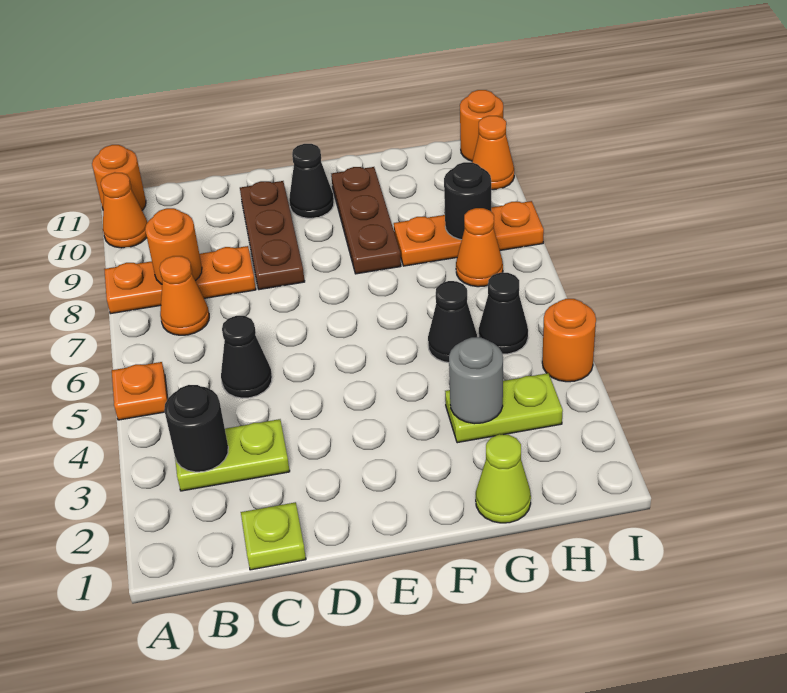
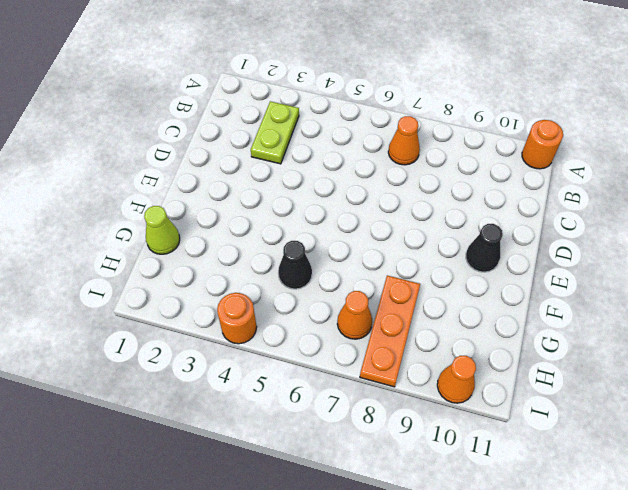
none -> orange plate A5 level 1
none -> orange plate A8:C8 level 1
none -> orange cone A10 level 1

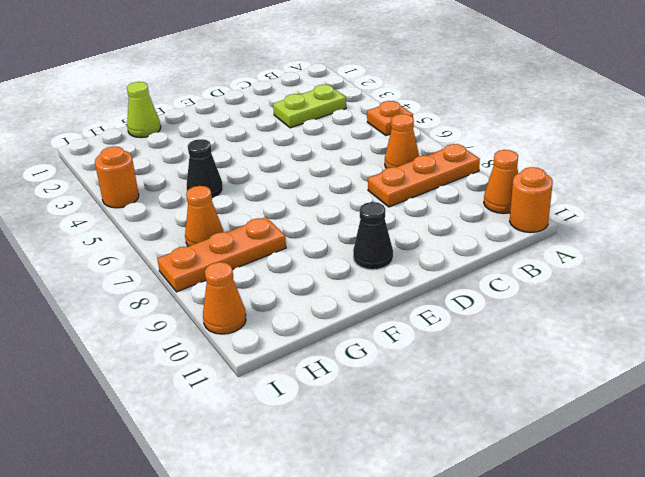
none -> lime plate C1 level 1
none -> black cone C5 level 1
none -> brown plate D8:D10 level 1

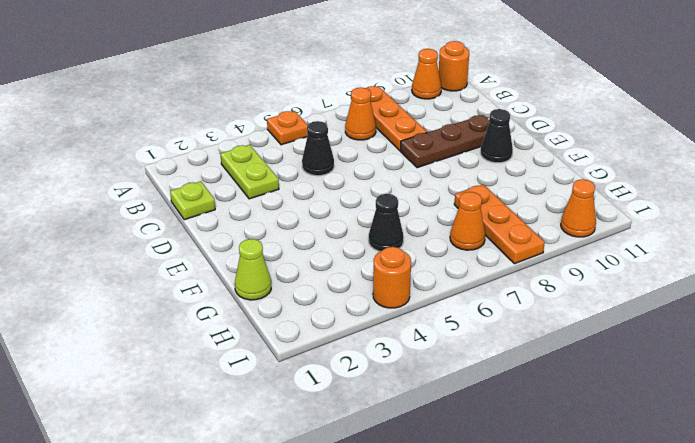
none -> brown plate F8:F10 level 1
none -> lime plate G3:H3 level 1
none -> black cone H5 level 1

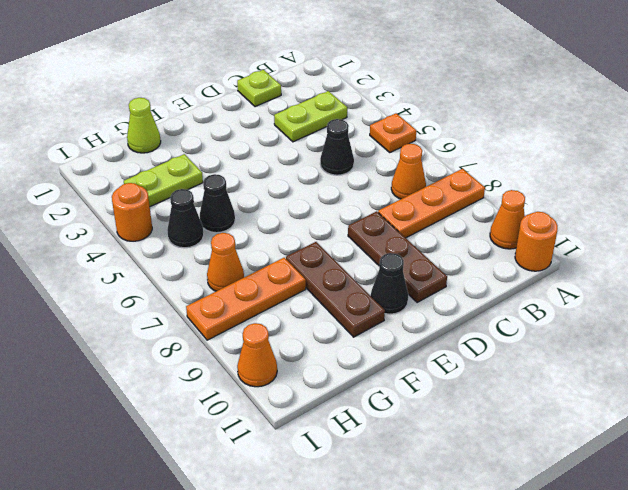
none -> orange round brick I11 level 1
none -> black round brick B3 level 2
none -> orange round brick B8 level 2

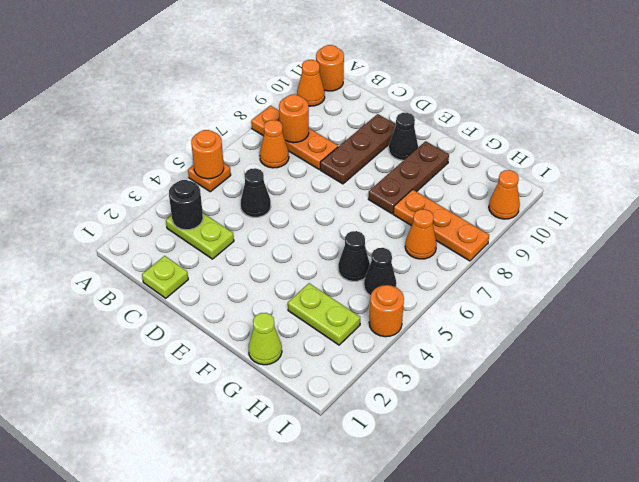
orange round brick A5 level 2 -> orange round brick I11 level 1
none -> grey round brick G3 level 2
none -> black round brick H8 level 2

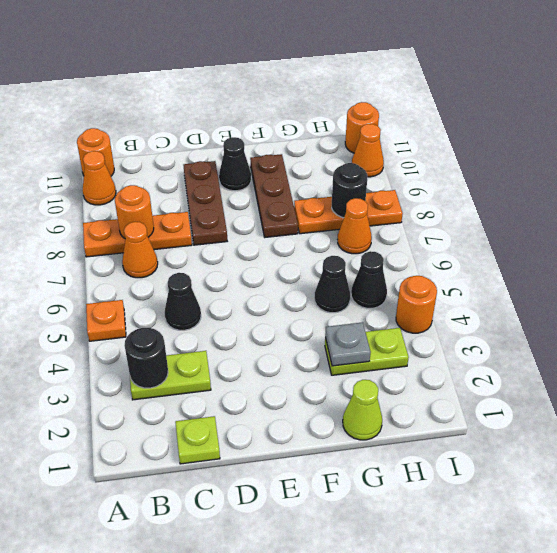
grey plate G3 level 2 -> grey round brick G3 level 2

